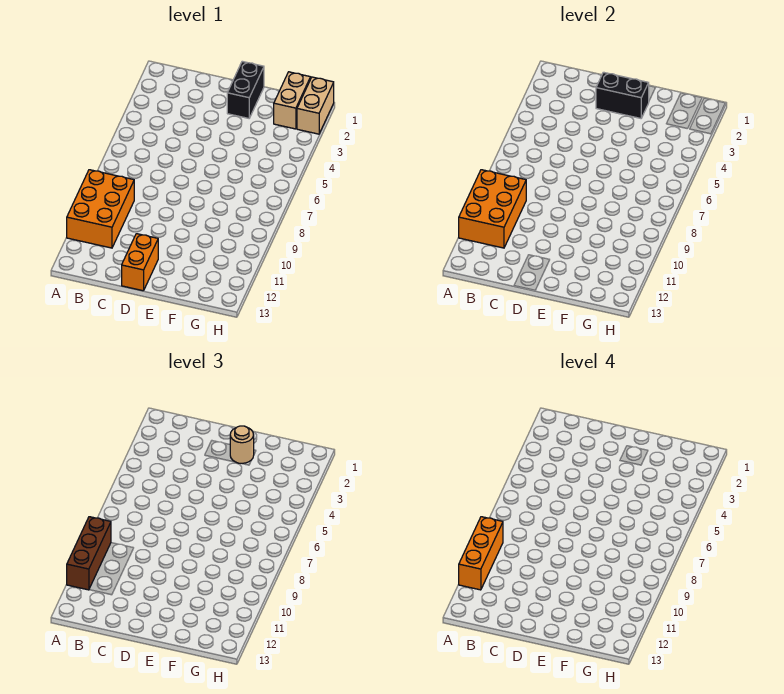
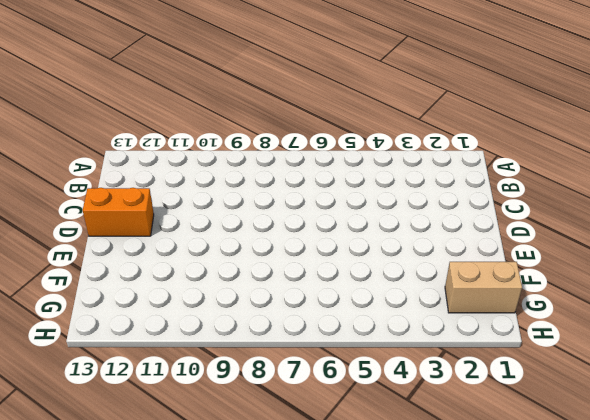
none -> orange brick A9:B11 level 1
none -> black brick E1:E2 level 1

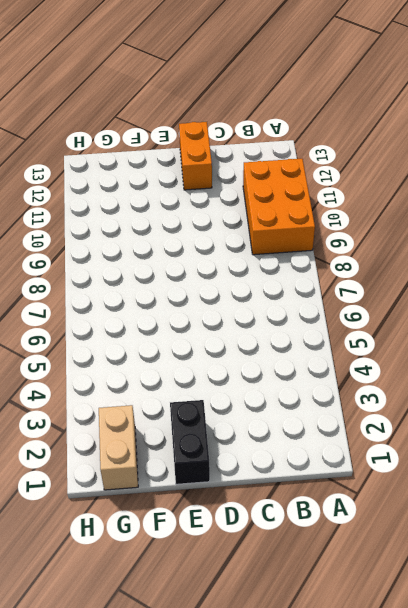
none -> tan brick H1:H2 level 1
none -> orange brick A9:B11 level 2

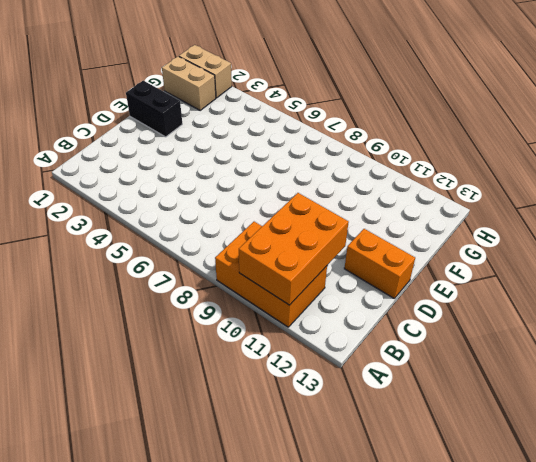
orange brick A10:C11 level 2 -> orange brick A9:B11 level 2
none -> black brick D2:E2 level 2
none -> brown brick A9:A11 level 3

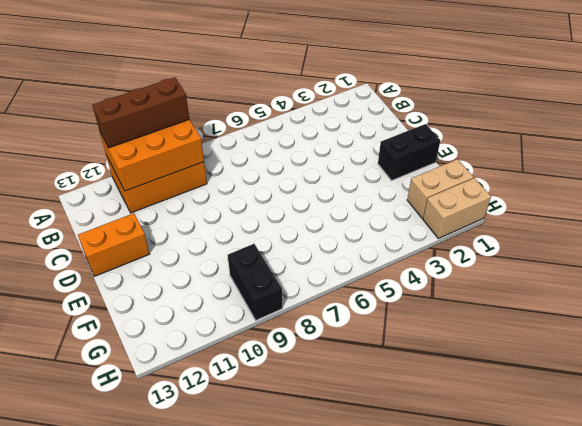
black brick G9:H9 level 1 -> black brick D2:E2 level 2
none -> tan round brick E2 level 3
none -> orange brick A9:A11 level 4

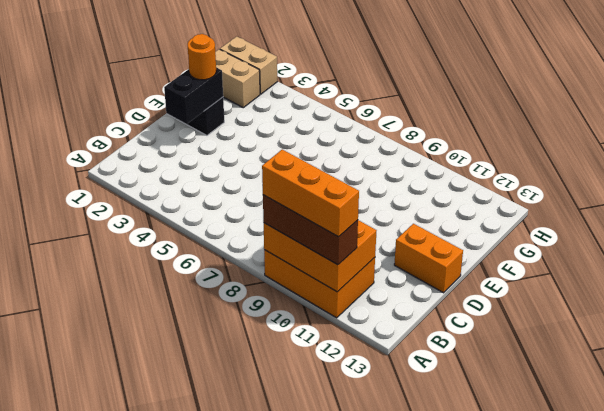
orange round brick E2 level 3 -> tan round brick E2 level 3

